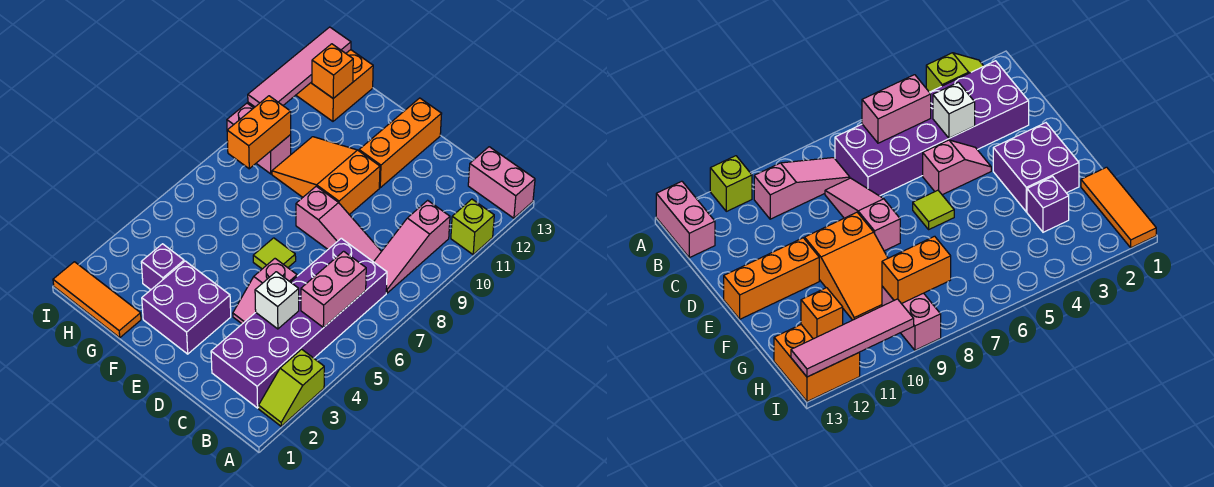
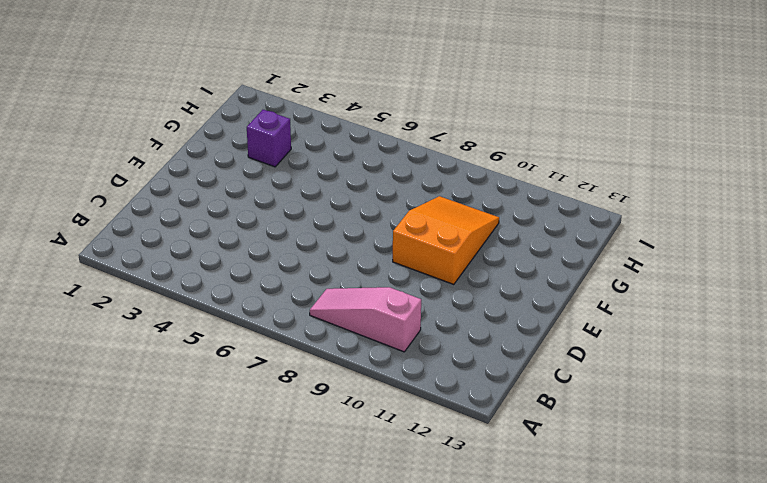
none -> lime slope A2:A3 level 1 top 3
none -> lime brick A11 level 1
none -> pink brick A13:B13 level 1

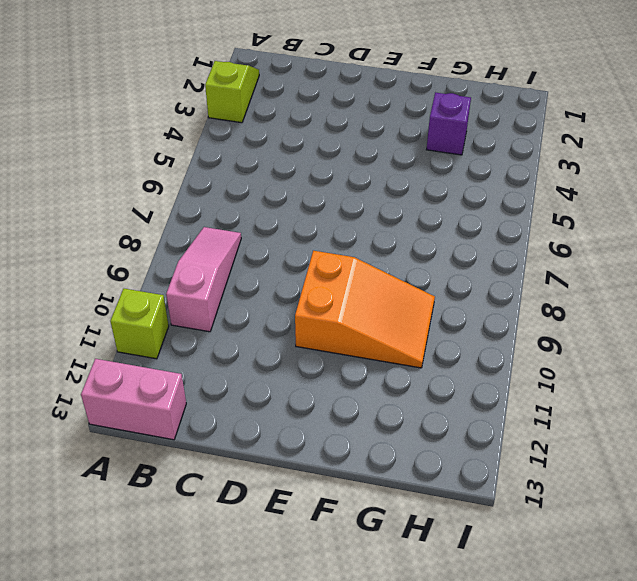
none -> purple brick B2:C7 level 1
none -> pink slope C8:E8 level 1 top E
none -> pink slope D4:D5 level 1 top 5

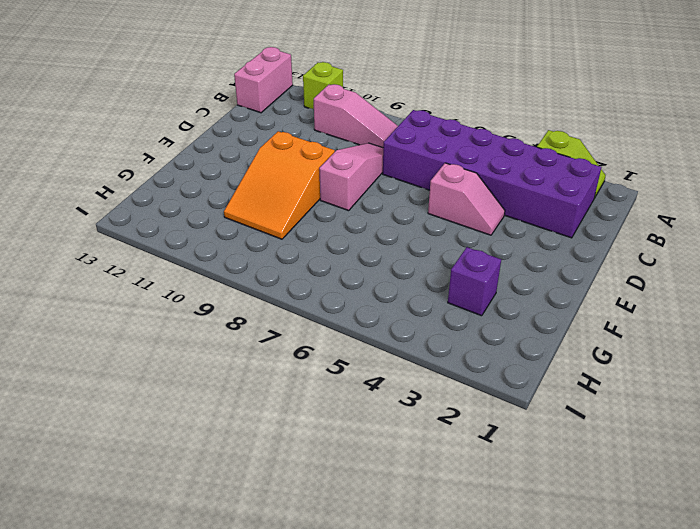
none -> purple brick E2:F3 level 1
none -> lime tile E6 level 1
none -> orange brick E11:E13 level 1

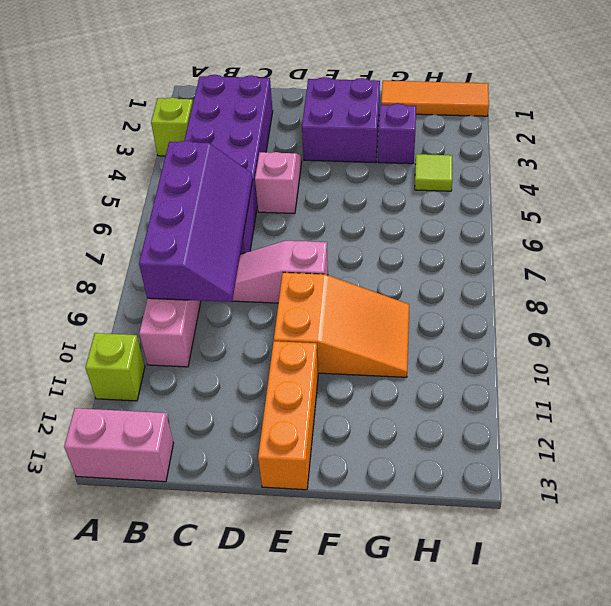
purple slope B6:C9 level 2 top B -> pink brick B5:B6 level 2
lime tile H4 level 1 -> lime tile E6 level 1
none -> pink brick H9:I9 level 1
none -> orange brick H12:I13 level 1
none -> white brick C4 level 2

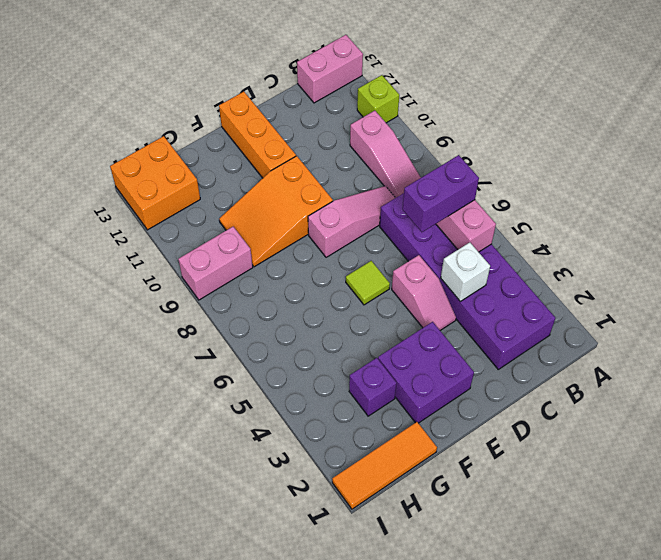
purple brick B6:C6 level 3 -> none
none -> lime slope A2:A3 level 1 top 3
none -> orange brick H8:H9 level 2
none -> orange brick H12 level 2

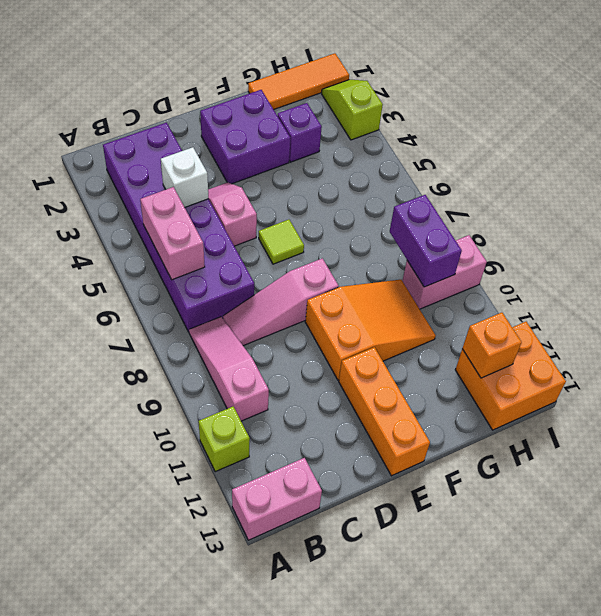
purple brick H8:H9 level 2 -> orange brick H8:H9 level 2
lime slope I2:I3 level 1 top 3 -> lime slope A2:A3 level 1 top 3
none -> pink tile I10:I13 level 2

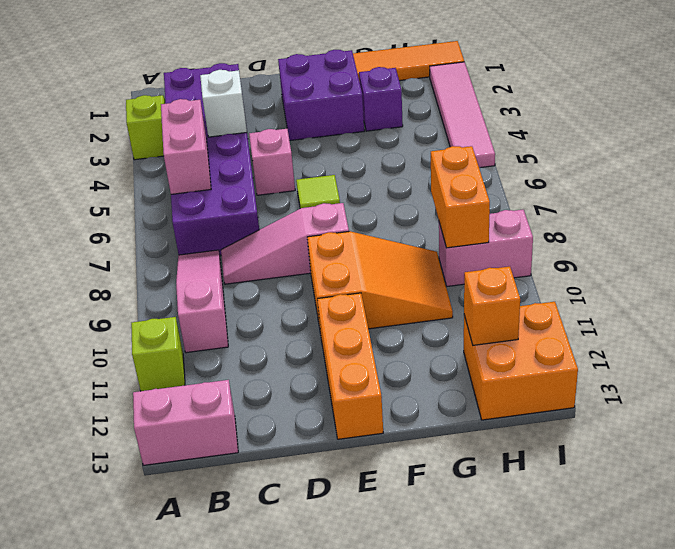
pink tile I2:I5 level 1 -> pink tile I10:I13 level 2

